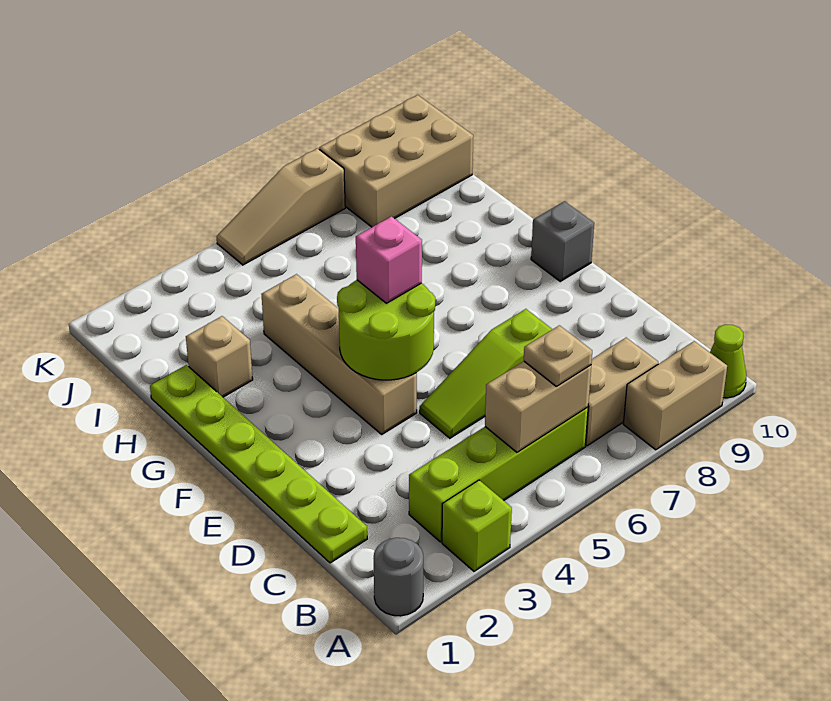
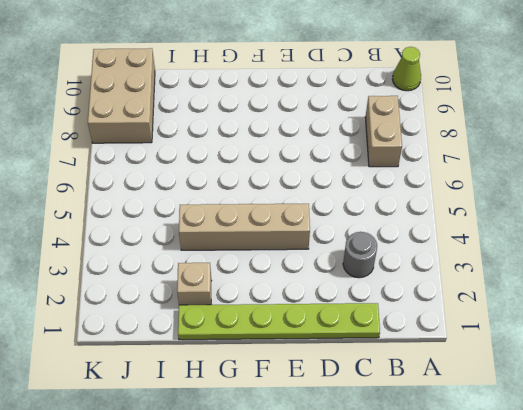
grey round brick C3 level 1 -> grey round brick A1 level 1
none -> lime brick A3 level 1
none -> tan brick A8:A9 level 1
none -> lime brick B3:B6 level 1

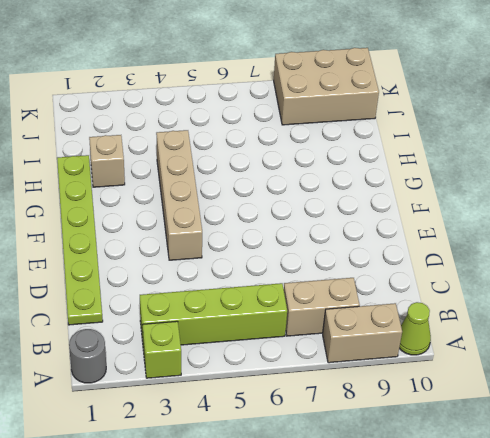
none -> lime slope D5:D7 level 1 top 7
none -> grey brick F10 level 1
none -> tan slope K5:K7 level 1 top 7

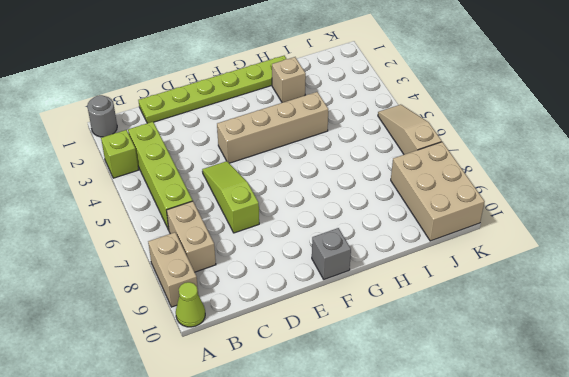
none -> tan brick B5:B6 level 2
none -> lime round brick E4:F5 level 2
none -> tan plate B6 level 3

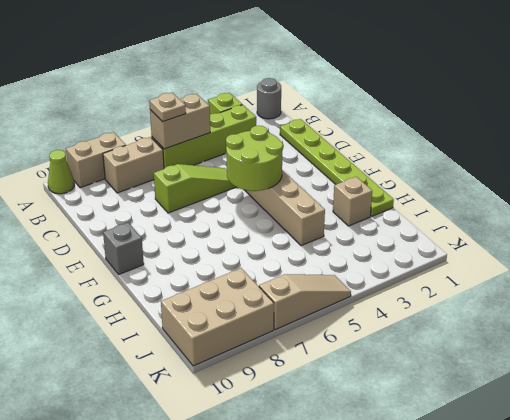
none -> pink brick F5 level 3

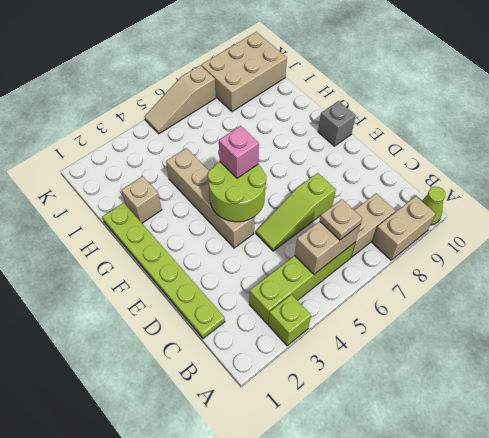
none -> grey round brick A1 level 1

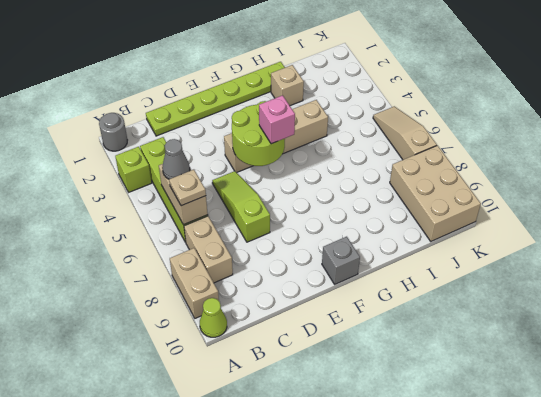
grey cone B5 level 3 -> none

